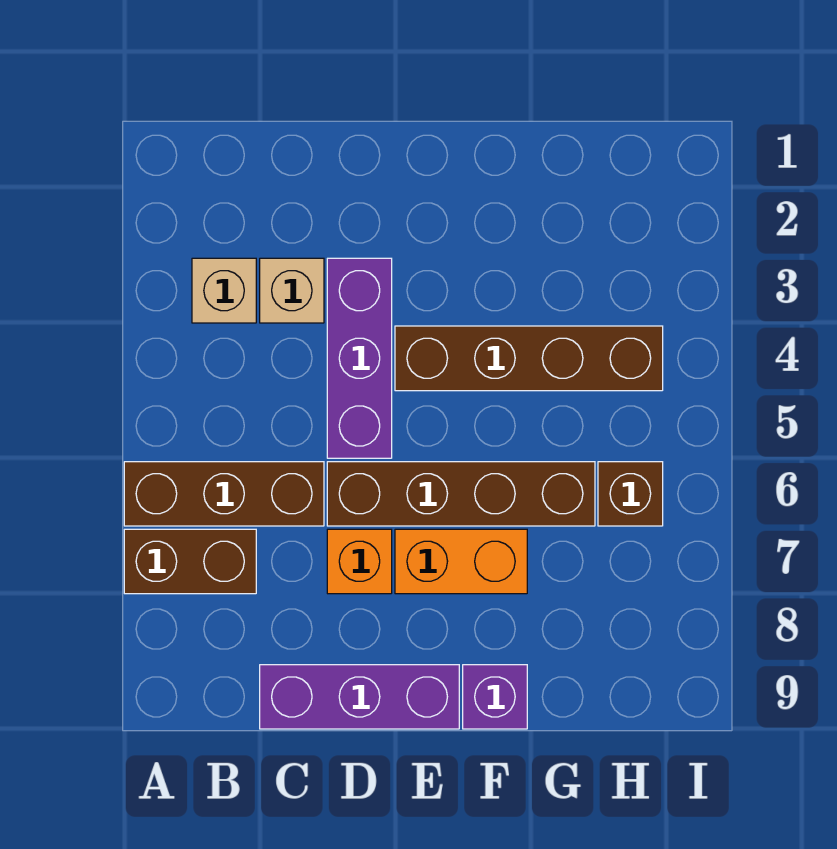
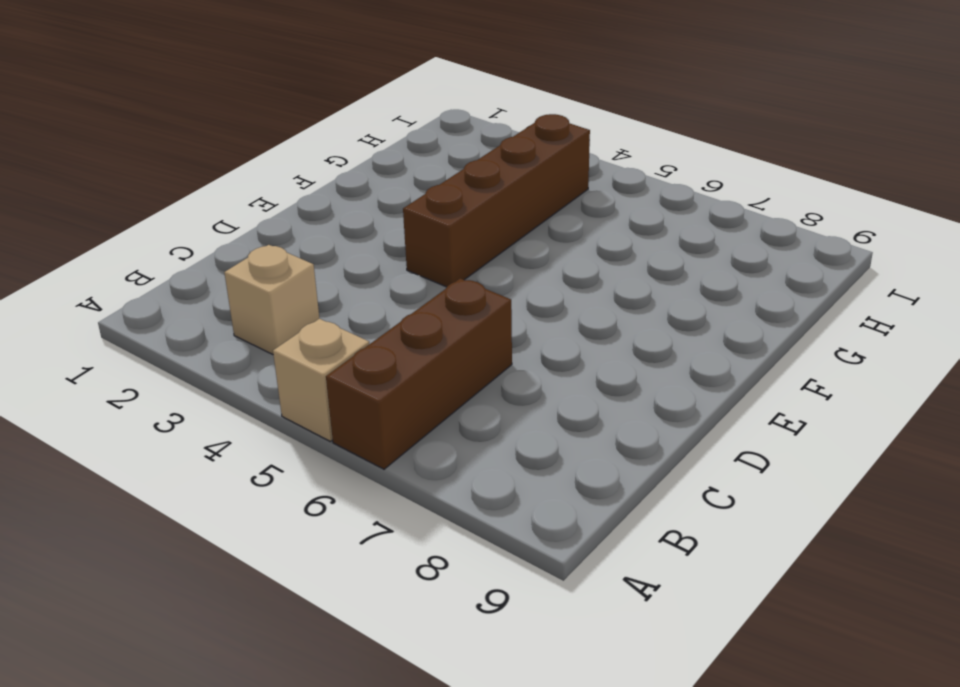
tan brick A5 level 1 -> tan brick C3 level 1
none -> brown brick A7:B7 level 1
none -> purple brick C9:E9 level 1
none -> purple brick D3:D5 level 1

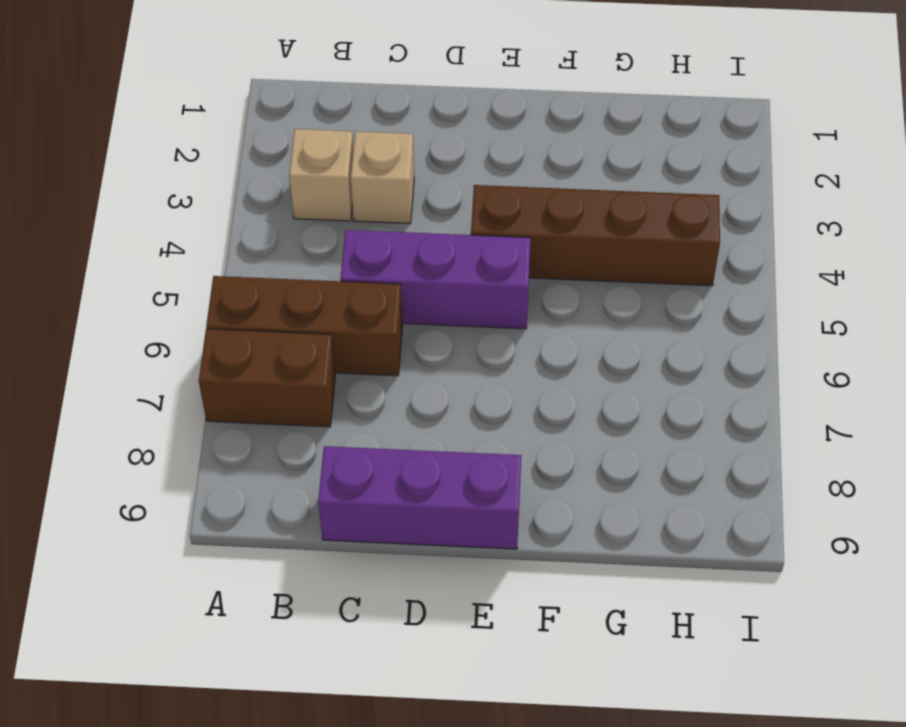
purple brick C5:E5 level 1 -> purple brick D3:D5 level 1
none -> brown brick D6:G6 level 1
none -> orange brick D7 level 1
none -> orange brick E7:F7 level 1

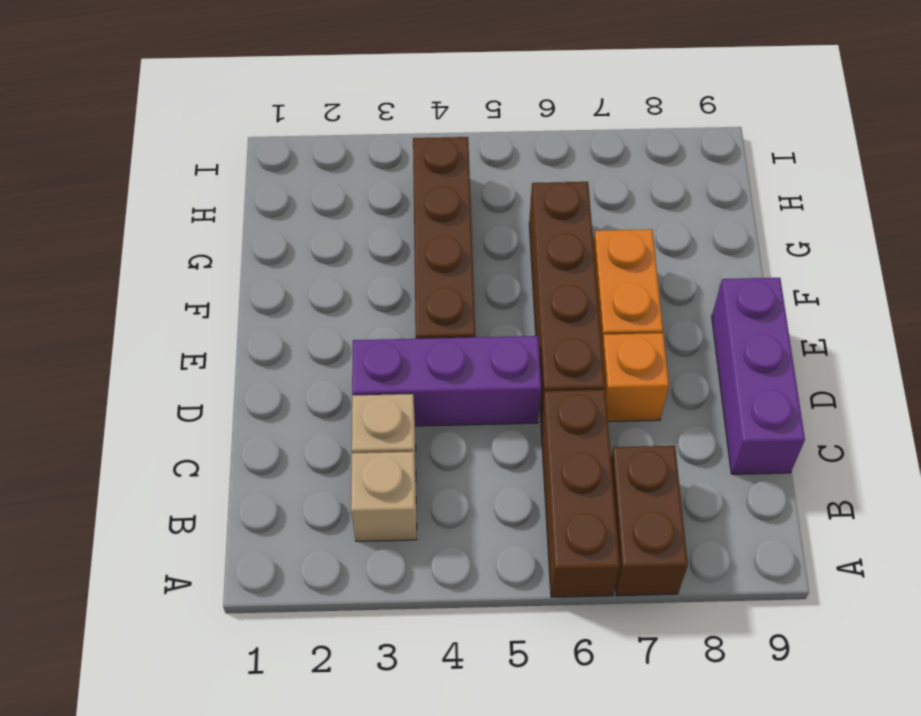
none -> purple brick F9 level 1
none -> brown brick H6 level 1

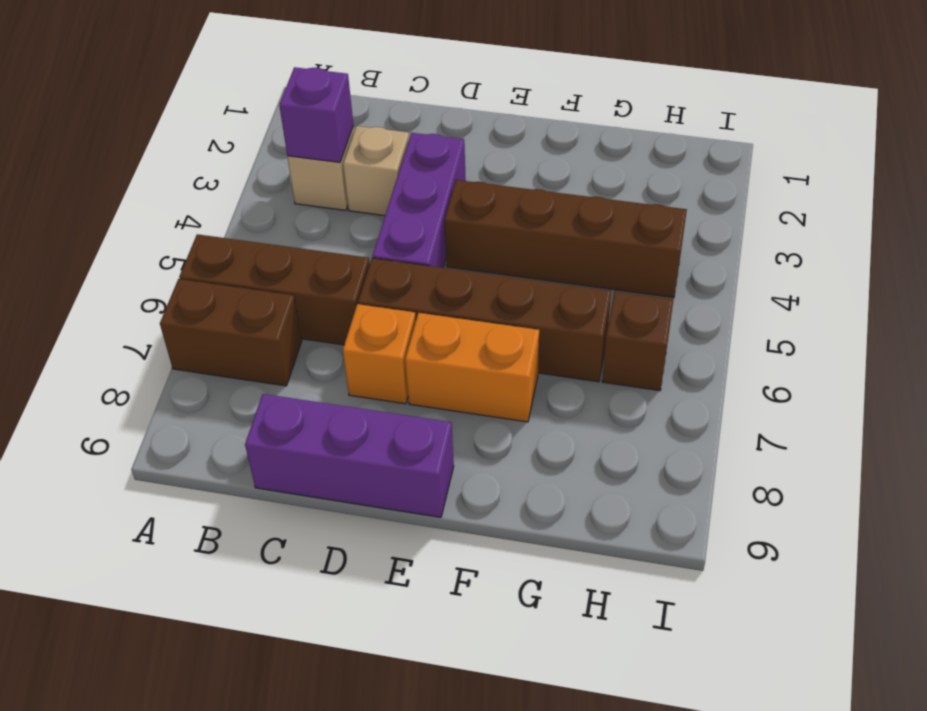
purple brick B3 level 2 -> purple brick F9 level 1

